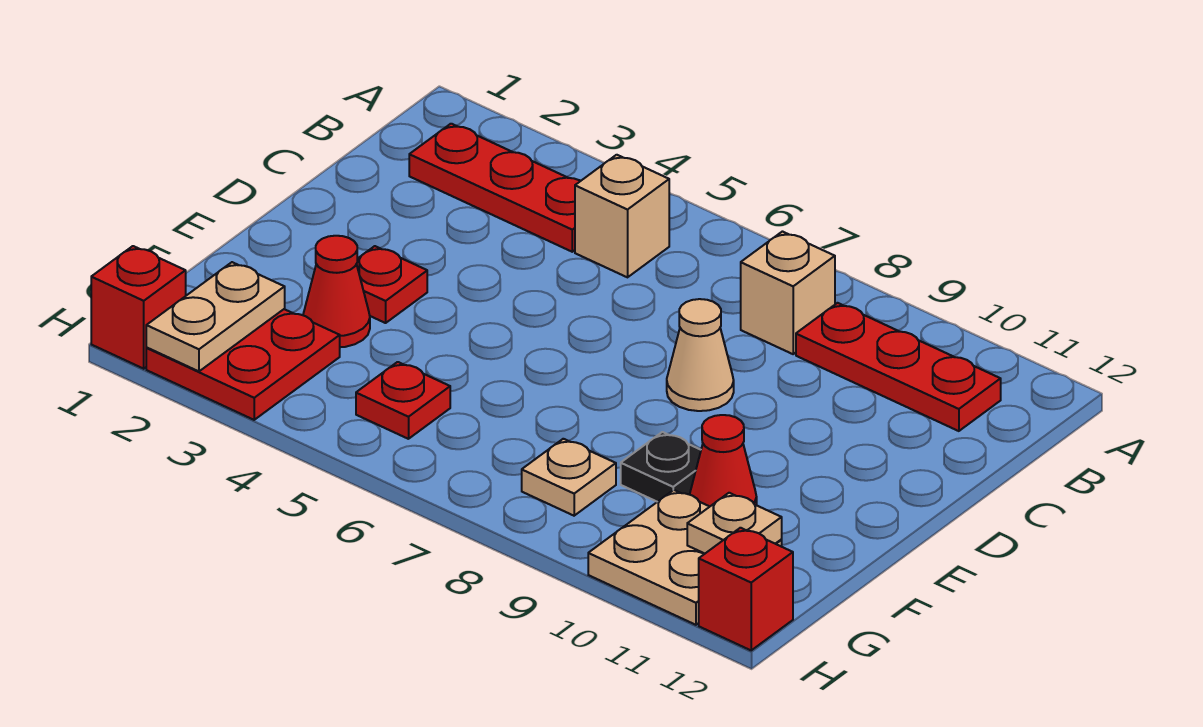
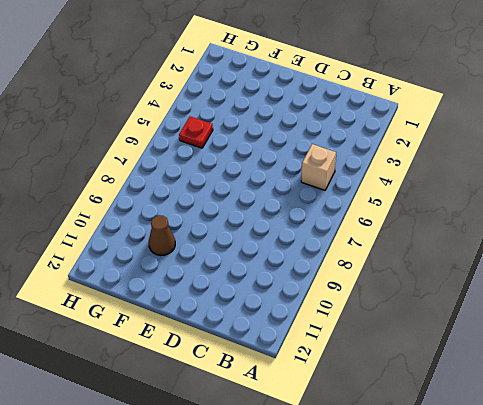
brown cone F10 level 1 -> red cone F10 level 1
none -> red plate B2:B4 level 1
none -> tan brick B8 level 1
none -> red plate B9:B11 level 1

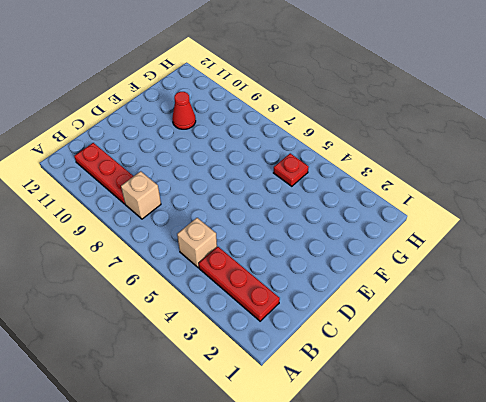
none -> tan cone D8 level 1
none -> red plate E3 level 1
none -> red cone F3 level 1

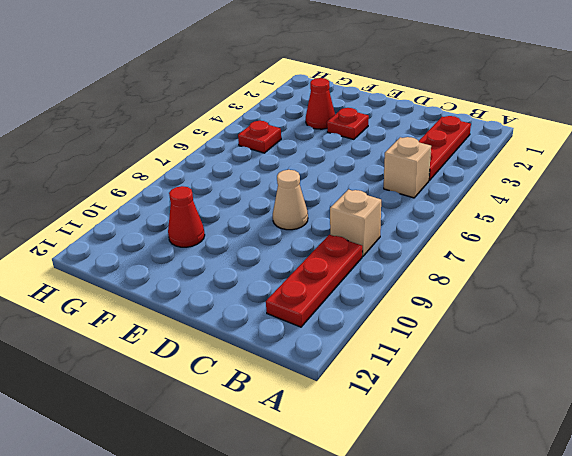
none -> black plate F9 level 1
none -> red plate G2:H3 level 1
none -> tan plate G8 level 1

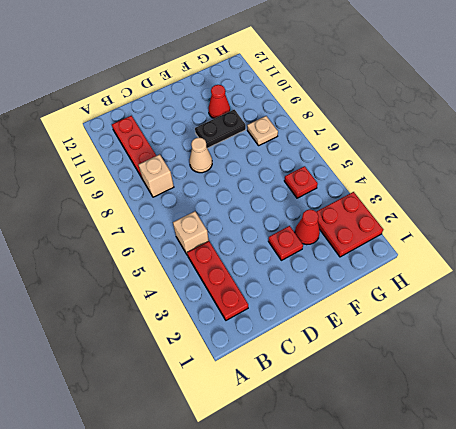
black plate E9:F9 level 1 -> black plate F9 level 1
none -> tan plate G10:H11 level 1
none -> red brick H1 level 1
none -> red brick H12 level 1

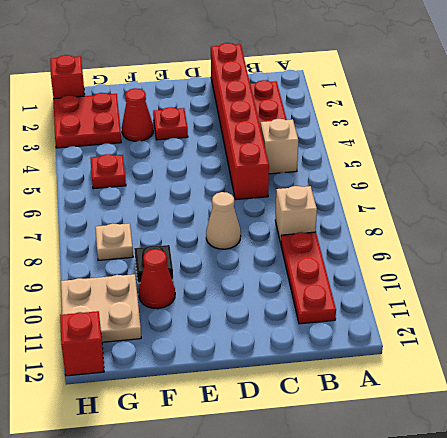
red brick C1:C6 level 1 -> none
none -> tan plate G2:H2 level 2
none -> tan plate G11 level 2

